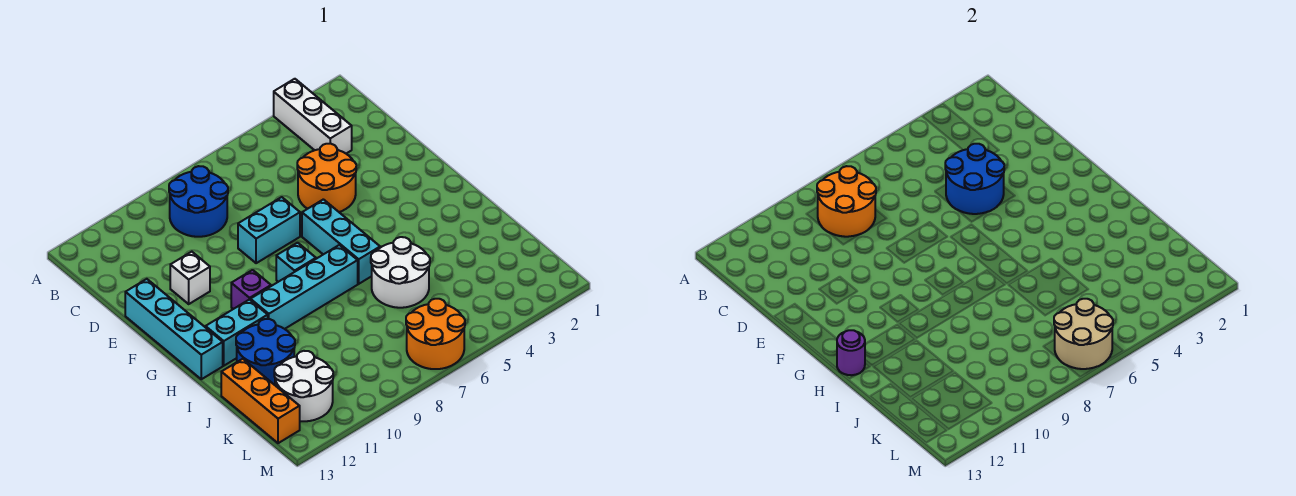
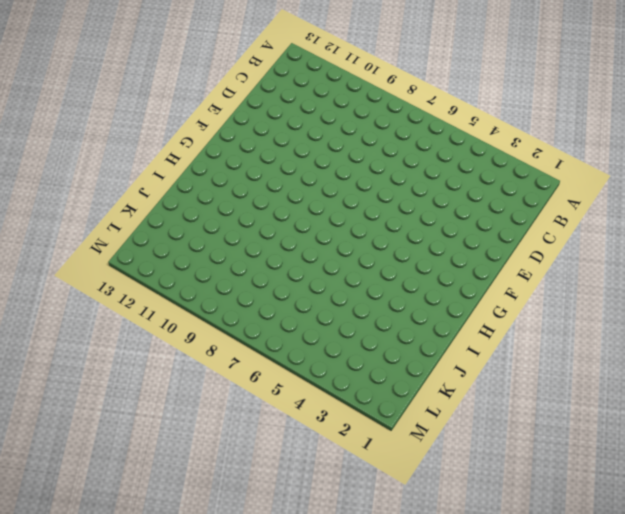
none -> white brick A3:C3 level 1
none -> blue round brick B8:C9 level 1
none -> orange round brick D4:E5 level 1

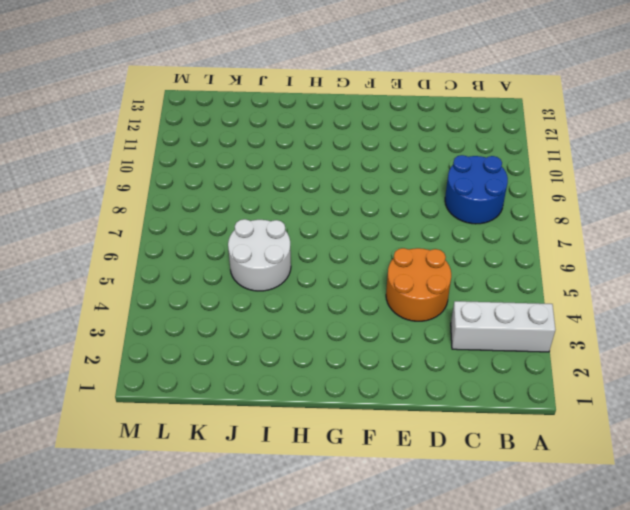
none -> cyan brick E7:E8 level 1
none -> white brick E11 level 1
none -> cyan brick E13:H13 level 1

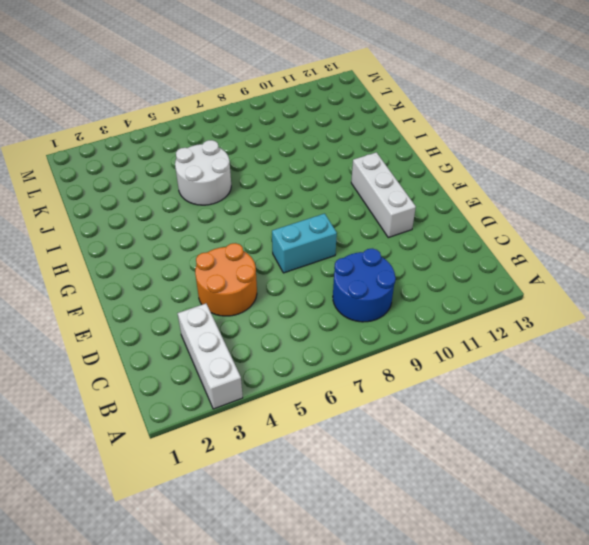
white brick E11:G11 level 1 -> white brick E11 level 1
none -> cyan brick E13:H13 level 1
none -> cyan brick F6:H6 level 1
none -> cyan brick G8 level 1

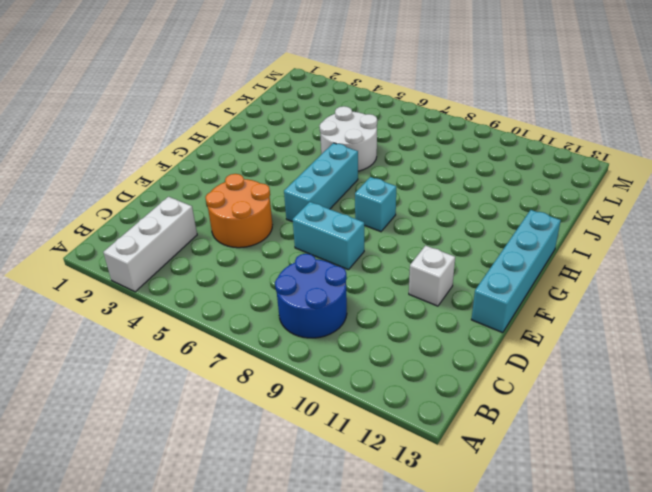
none -> purple brick G10 level 1
none -> cyan brick H7:H10 level 1
none -> cyan brick H11:H12 level 1

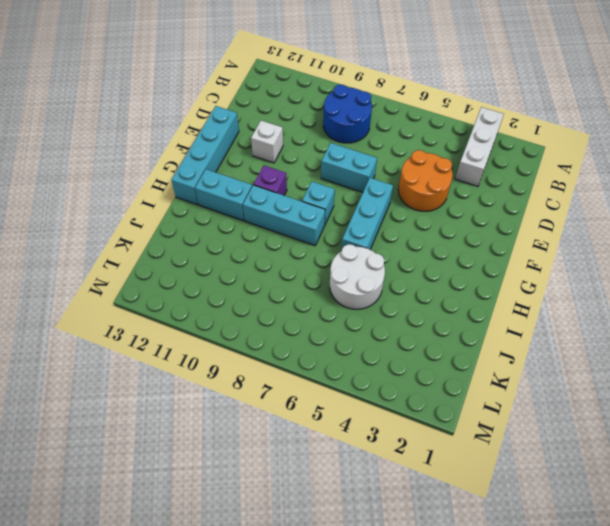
cyan brick H8:H10 level 1 -> cyan brick H7:H10 level 1
none -> blue round brick I11:J12 level 1
none -> orange brick J13:L13 level 1
none -> white round brick K11:L12 level 1

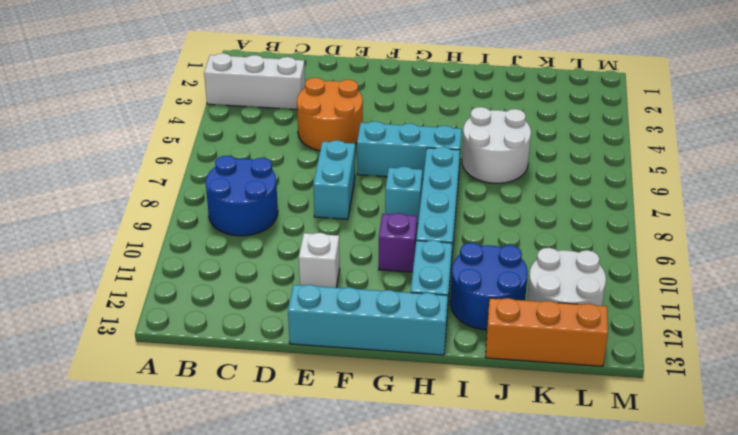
none -> orange round brick L6:M7 level 1
none -> orange round brick B8:C9 level 2
none -> blue round brick D4:E5 level 2

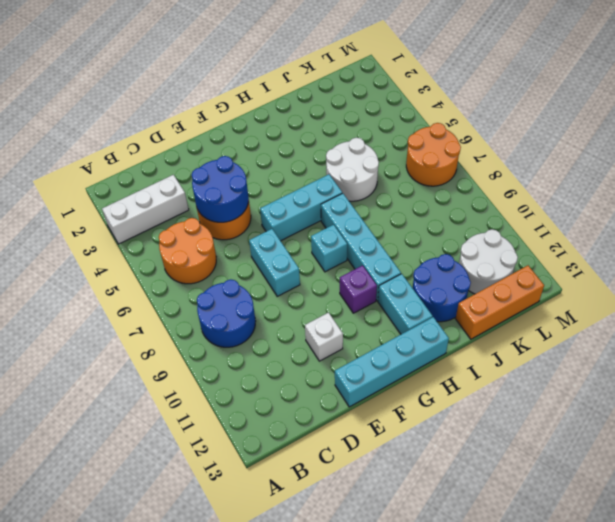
orange round brick B5:C6 level 1 -> orange round brick B8:C9 level 2
none -> purple round brick H13 level 2
none -> tan round brick L6:M7 level 2

